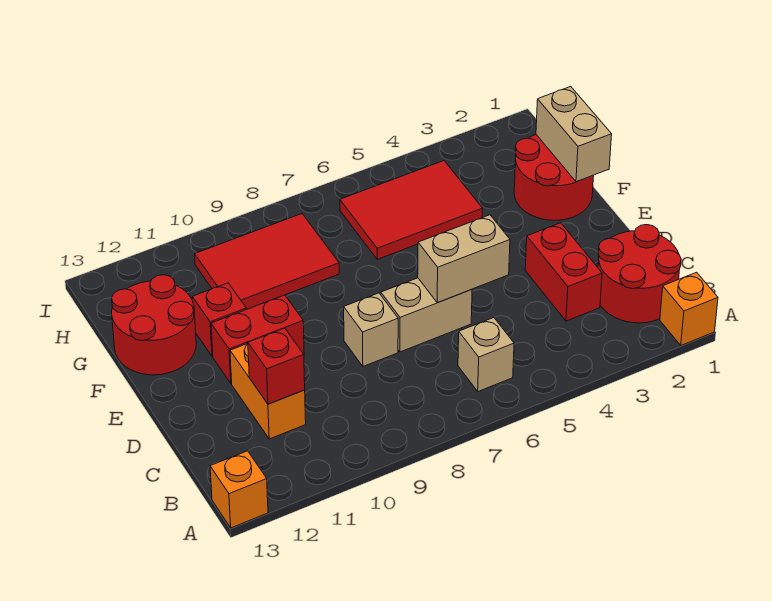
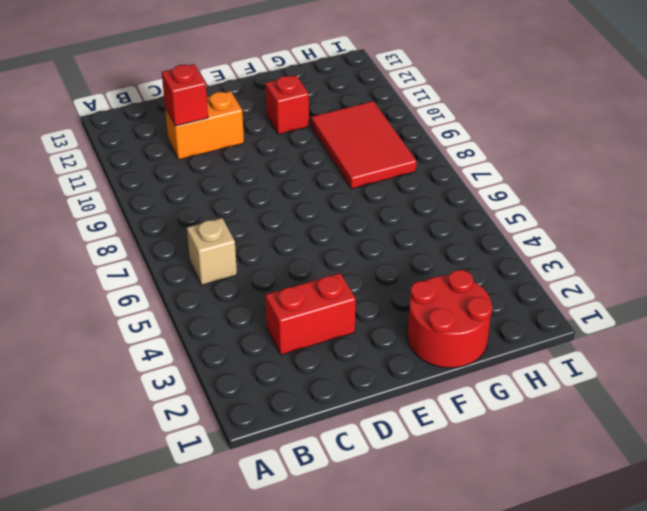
none -> orange brick A1 level 1
none -> orange brick A13 level 1
none -> red round brick B1:C2 level 1

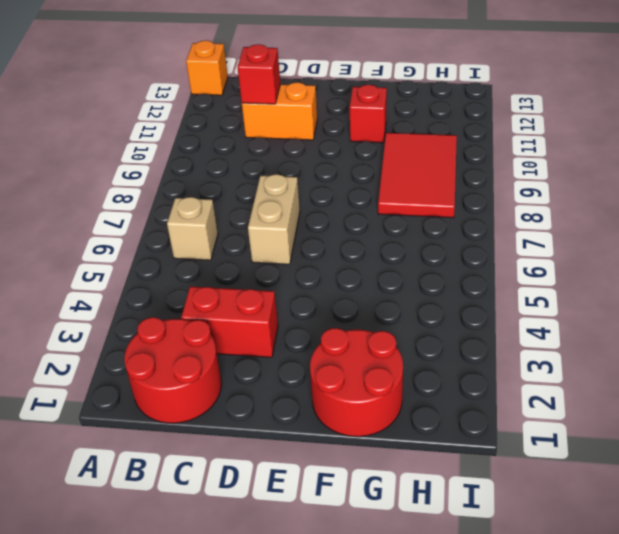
none -> orange brick A1 level 1
none -> tan brick D8 level 1
none -> red brick E10:E11 level 1

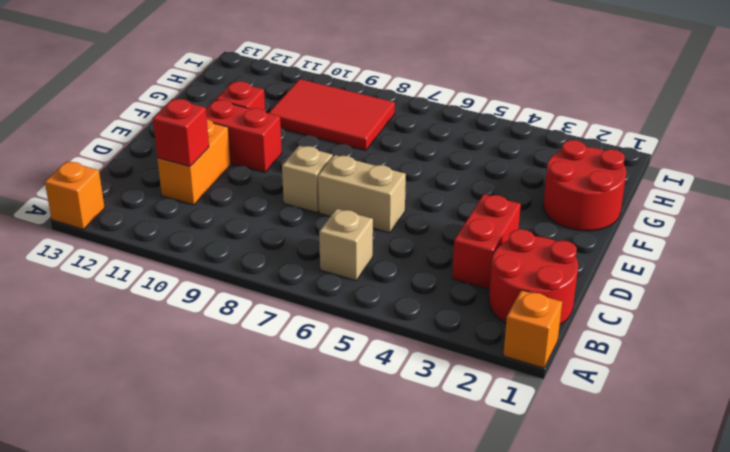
none -> red round brick F12:G13 level 1
none -> red tile G4:H6 level 1
none -> tan brick D5:D6 level 2

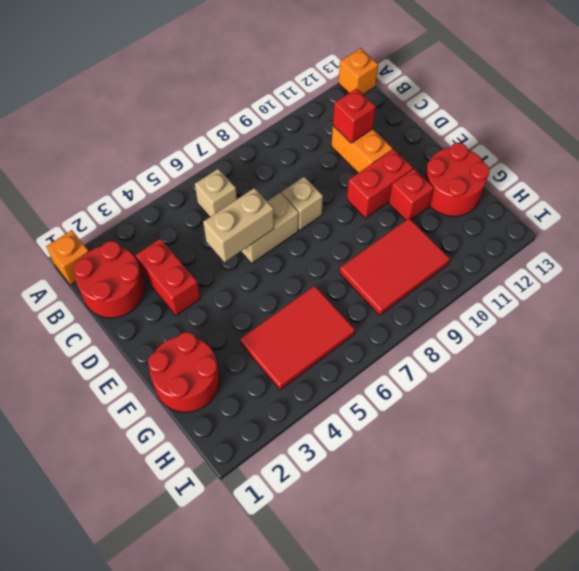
none -> tan brick F1:G1 level 2

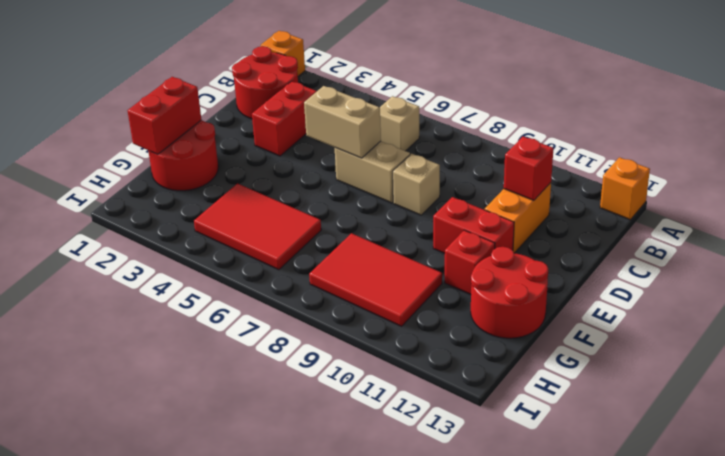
red brick F1:G1 level 2 -> tan brick F1:G1 level 2

